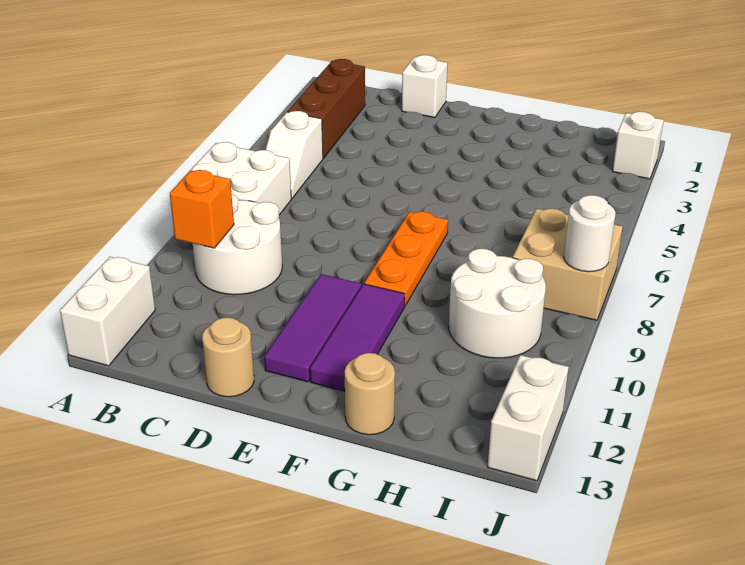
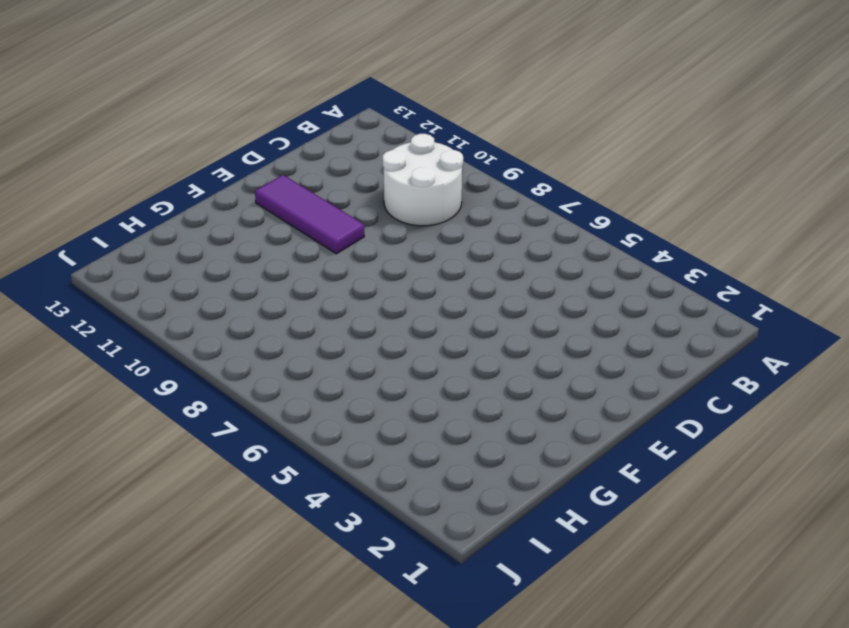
none -> white brick A7:B8 level 1
none -> white brick A12:A13 level 1
none -> brown brick B2:B4 level 1

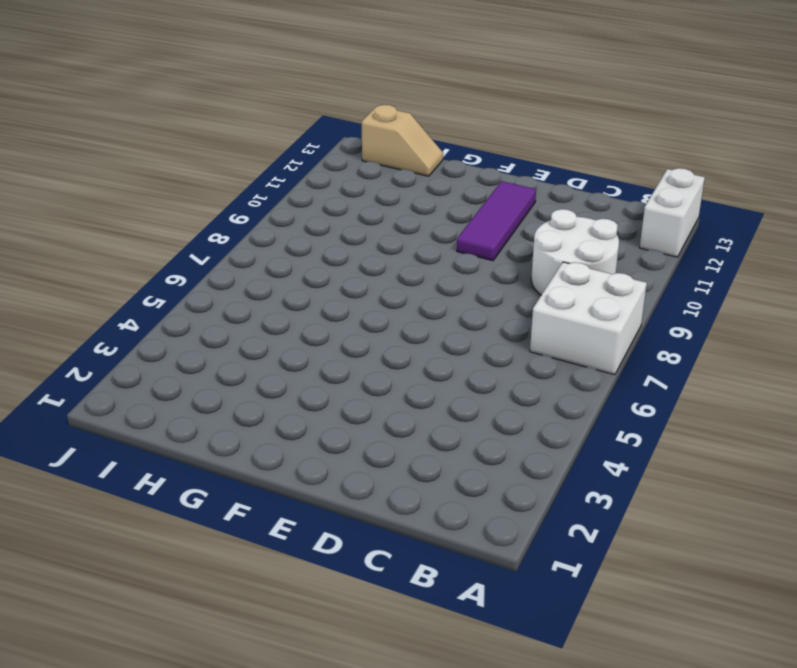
tan slope H13:I13 level 1 top I -> none
none -> brown brick B2:B4 level 1
none -> white slope B5:B6 level 1 top 5
none -> white brick D1 level 1

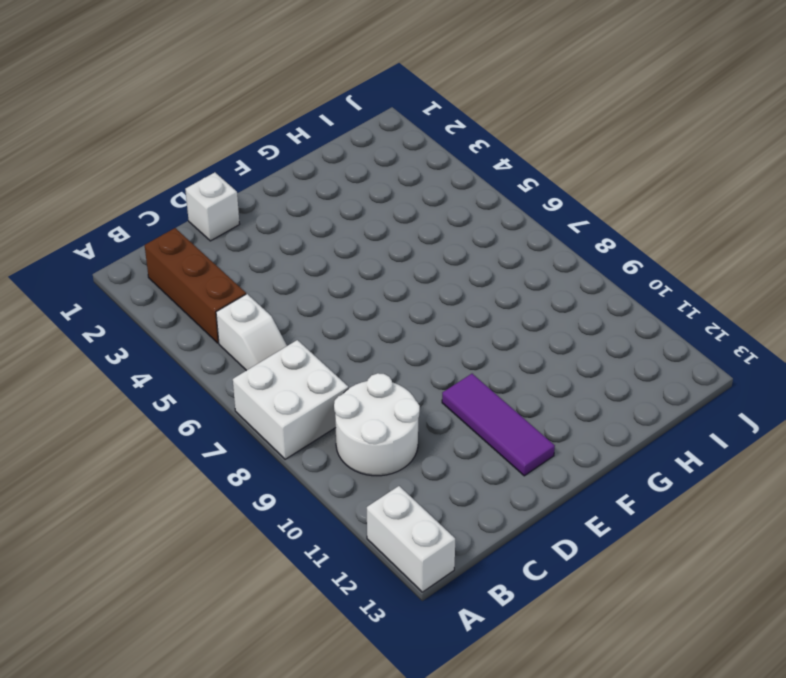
none -> tan round brick D13 level 1
none -> orange plate F7:F9 level 1
none -> purple tile F10:F12 level 1

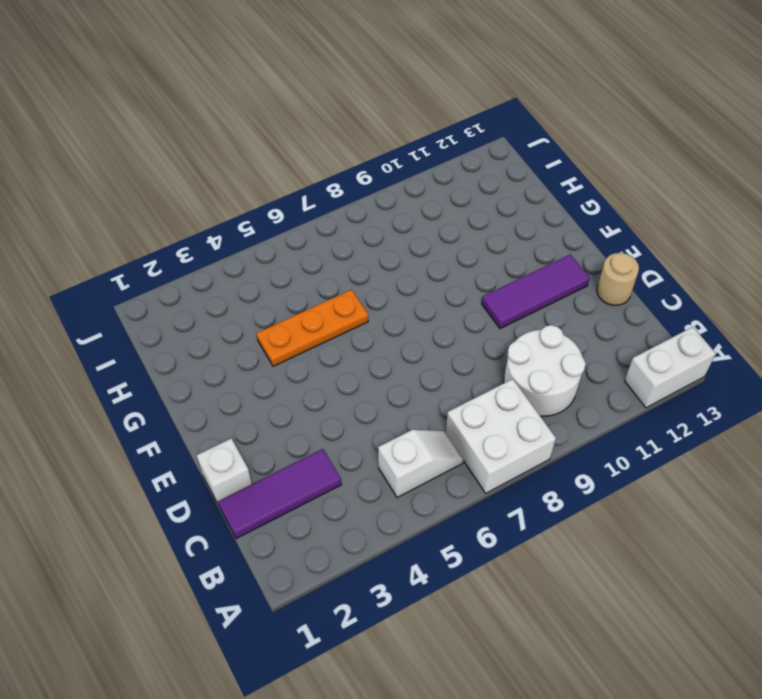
purple tile C1:C3 level 1 -> purple tile F10:F12 level 1
orange plate G4:G6 level 1 -> orange plate F7:F9 level 1
none -> brown brick B2:B4 level 1
none -> tan round brick G13 level 1
none -> white round brick H9:I10 level 1

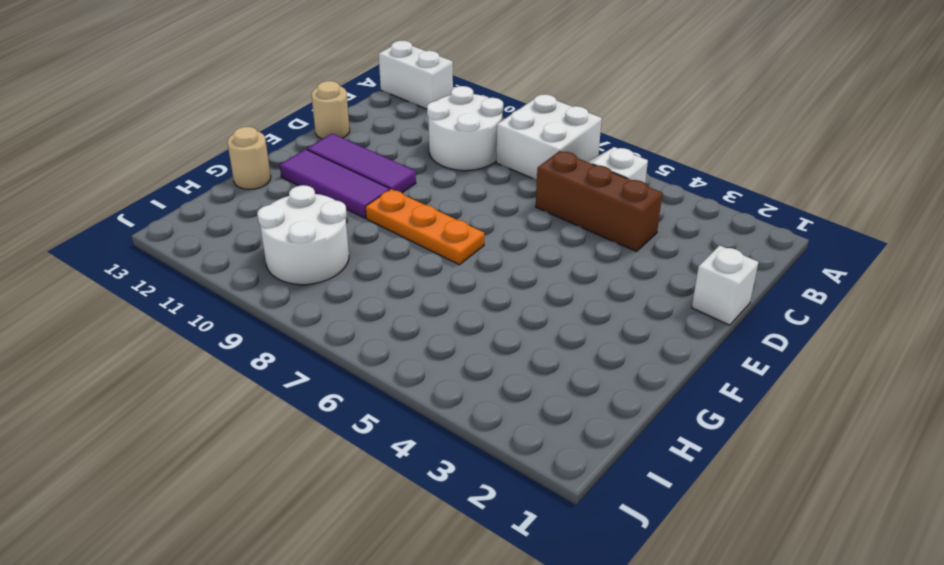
brown brick C4:C6 level 1 -> brown brick B2:B4 level 1
none -> tan brick I7:J8 level 1
none -> white brick J2 level 1
none -> white brick J12:J13 level 1

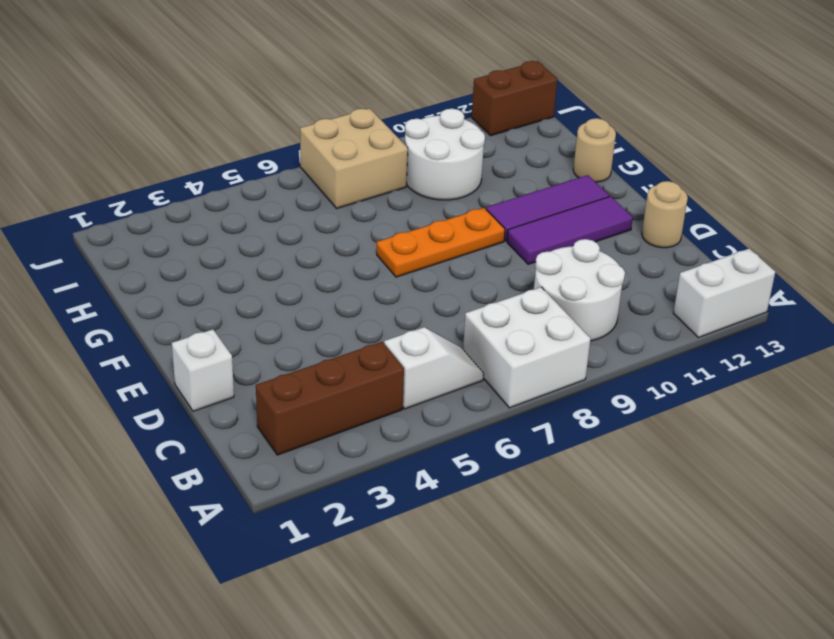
brown brick J12:J13 level 1 -> white brick J12:J13 level 1
none -> white brick J2 level 1
none -> orange brick B10 level 2
none -> white round brick J8 level 2

